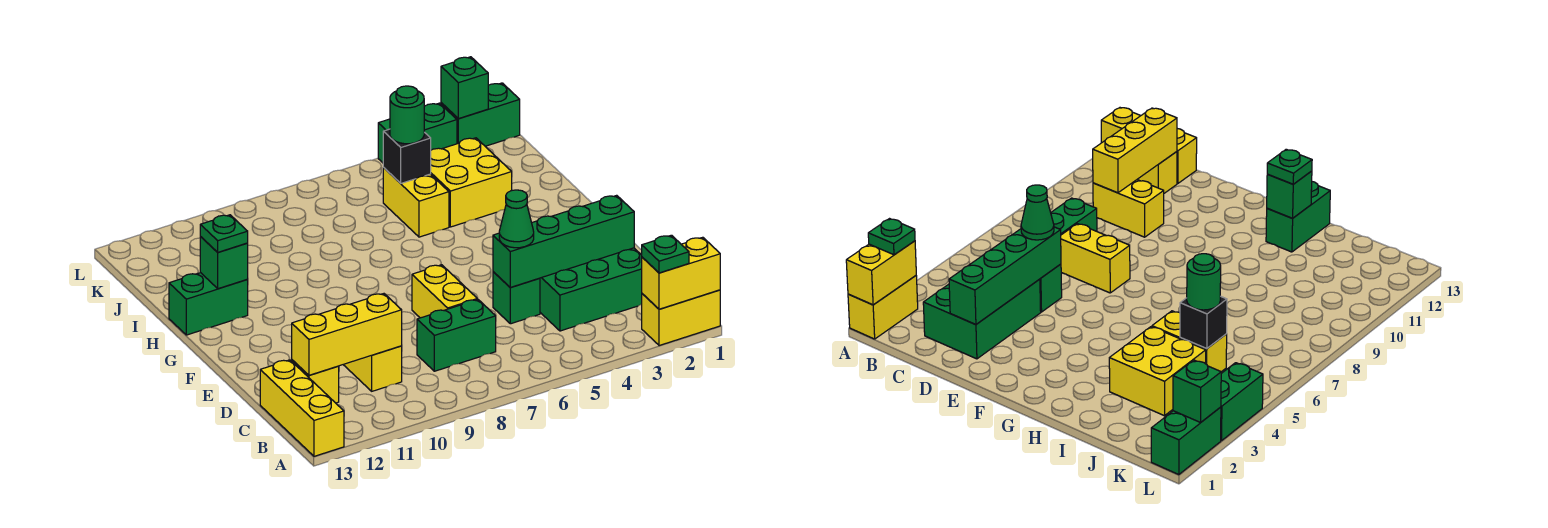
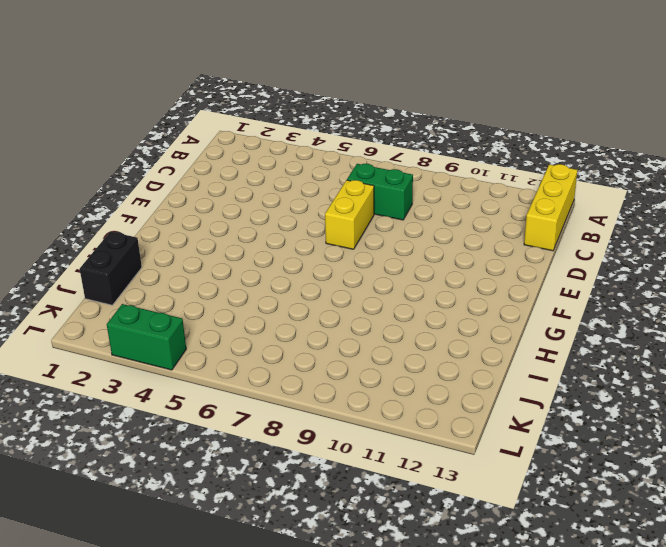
black brick I1:J1 level 1 -> none
none -> yellow brick A1:A2 level 1
none -> green brick C2:D4 level 1
none -> yellow brick C10:D10 level 1

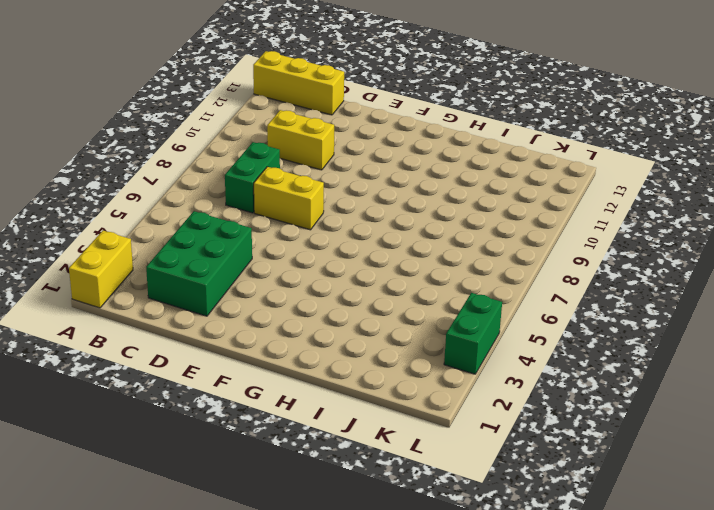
none -> yellow brick C12 level 1
none -> green brick D5 level 1
none -> green brick H12:H13 level 1

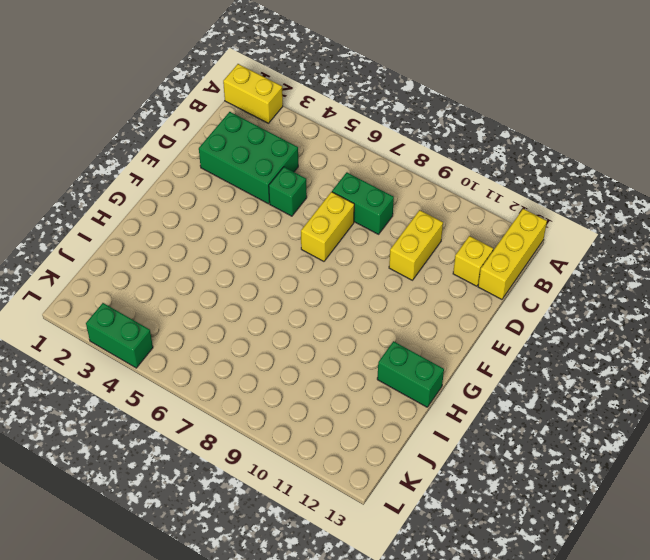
none -> yellow brick I3:J4 level 1
none -> yellow brick I5:J5 level 1
none -> green brick L1:L2 level 1

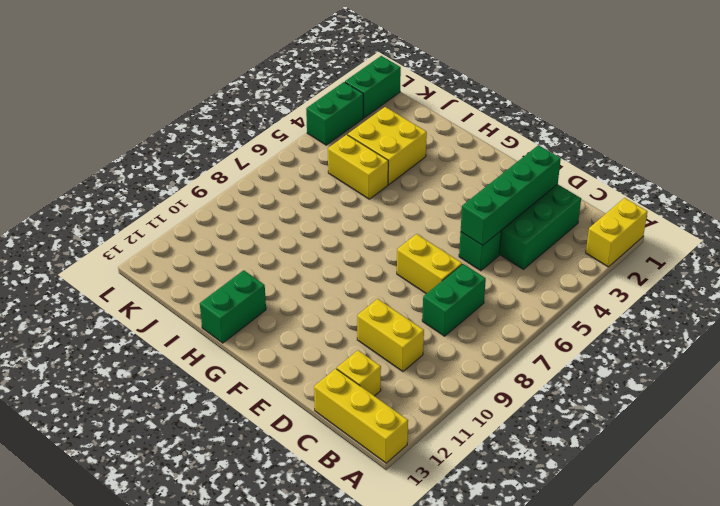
none -> yellow brick A1:A2 level 2
none -> yellow brick C10:C12 level 2
none -> green brick H12 level 2

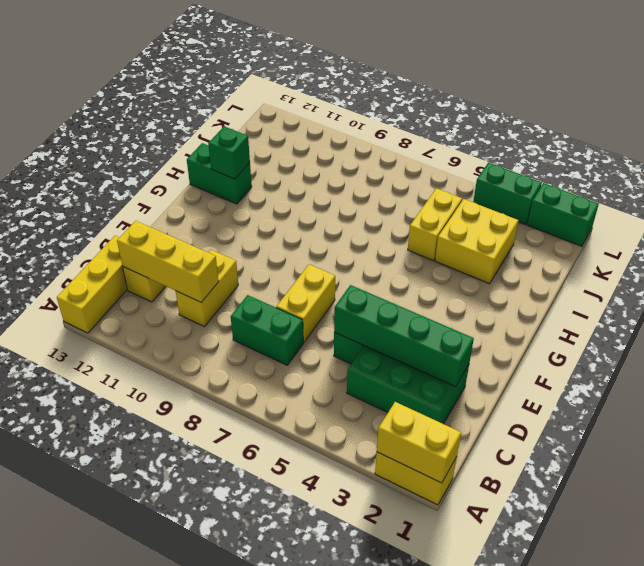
none -> black brick J5 level 2
none -> green brick L2 level 2
none -> green plate A2 level 3

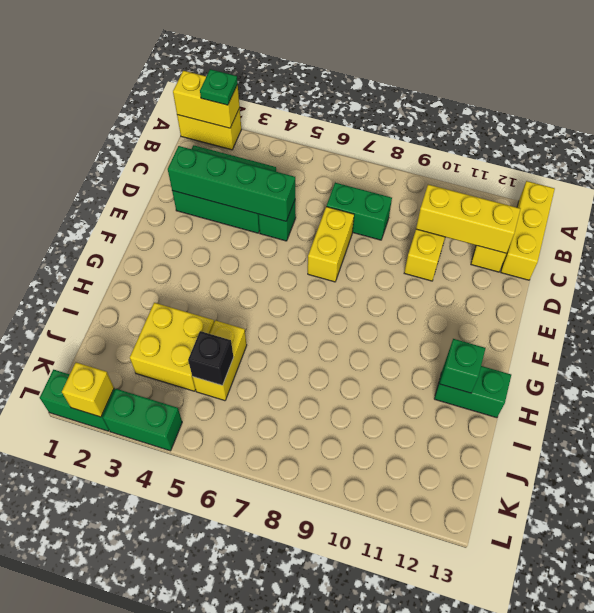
yellow brick L2 level 2 -> green brick L2 level 2
none -> green cone D5 level 3
none -> green plate H12 level 3
none -> green round brick J5 level 3

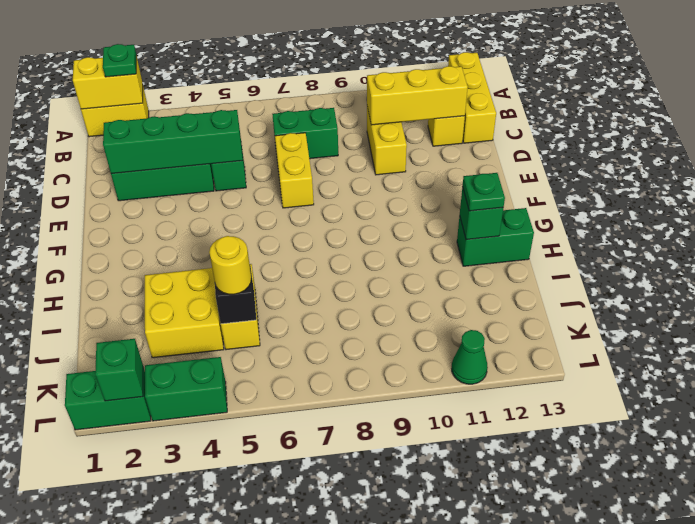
yellow round brick J5 level 3 -> green round brick J5 level 3
green cone L11 level 1 -> green cone D5 level 3

